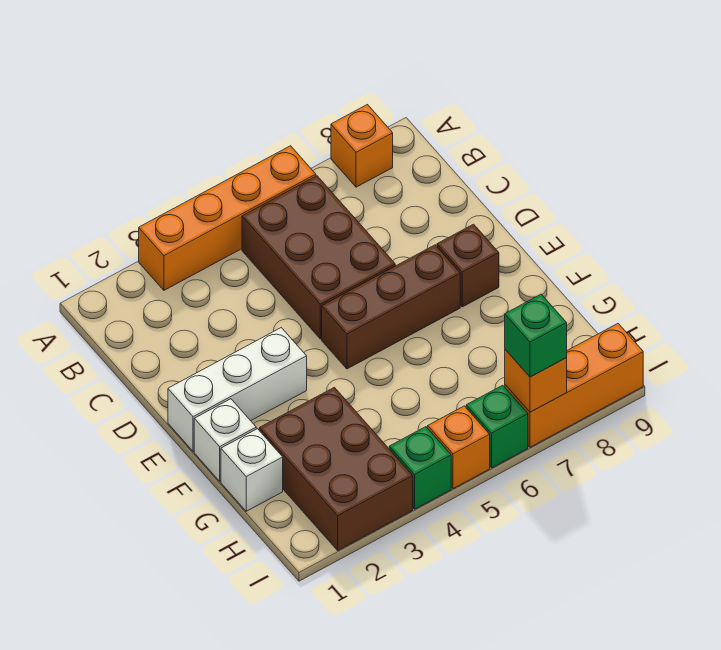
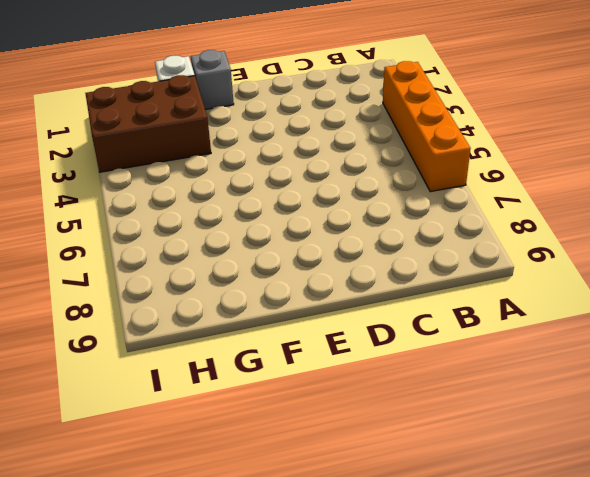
grey brick F1 level 1 -> white brick F1 level 1
none -> orange brick A8 level 1
none -> brown brick B5:D6 level 1
none -> white brick E1:E3 level 1

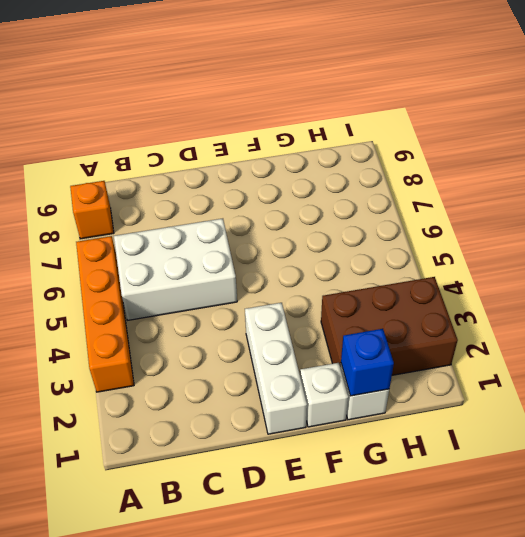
white brick B5:D6 level 1 -> brown brick B5:D6 level 1
blue brick G1 level 2 -> none
none -> brown brick E5:E7 level 1
none -> brown brick E8 level 1
none -> green brick I4 level 1

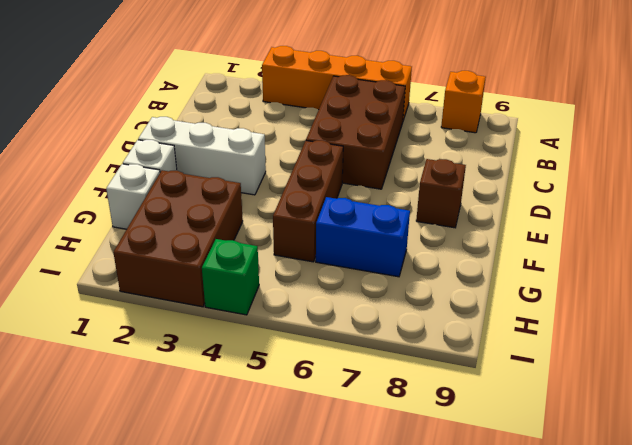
brown brick E5:G5 level 1 -> brown brick E5:E7 level 1
blue brick G6:G7 level 1 -> none
none -> orange brick I5 level 1
none -> green brick I6 level 1
none -> orange brick I7:I9 level 1

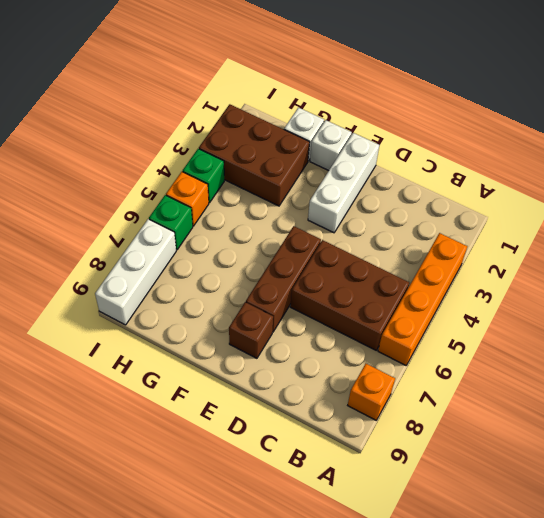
white brick I7:I9 level 1 -> orange brick I7:I9 level 1
none -> orange brick I7 level 2
none -> green brick I7 level 3

